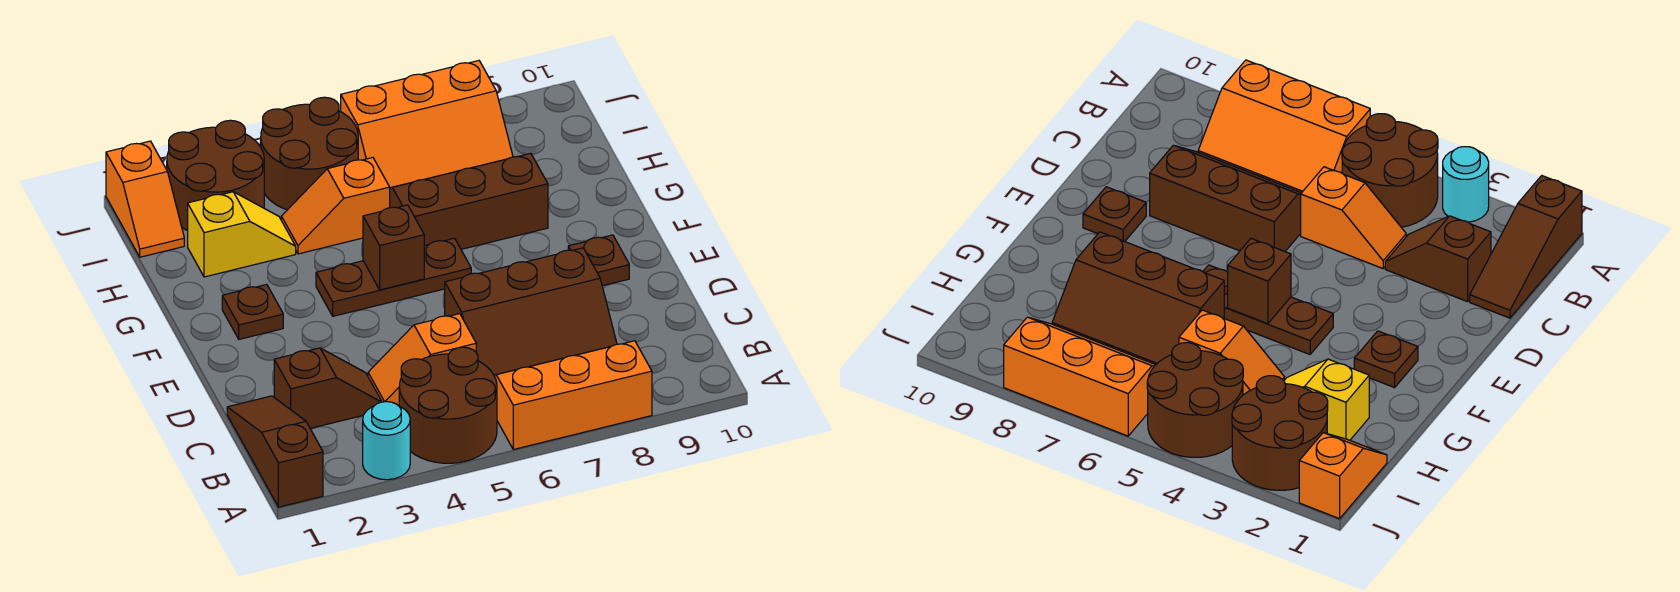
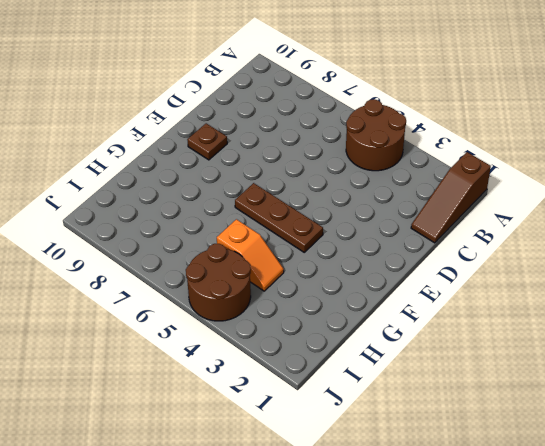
none -> cyan round brick A3 level 1
none -> orange slope A6:B8 level 1 top A
none -> brown slope C2:C3 level 1 top 2

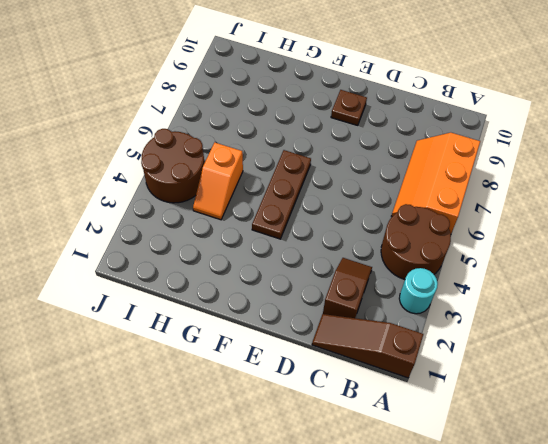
none -> orange slope C4:C5 level 1 top 5
none -> brown slope C6:D8 level 1 top D
none -> brown plate F2 level 1

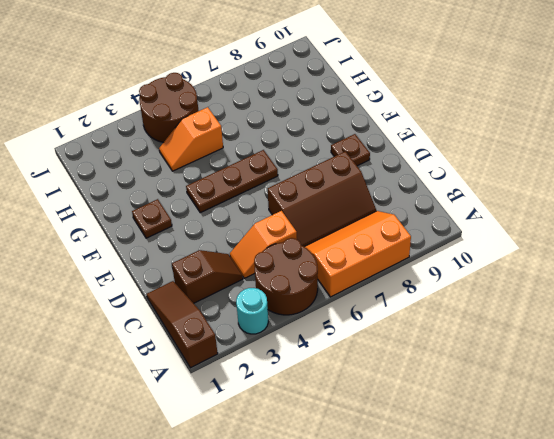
none -> brown slope G6:H8 level 1 top G
none -> yellow slope H2:H3 level 1 top 2
none -> orange slope I1:J1 level 1 top J

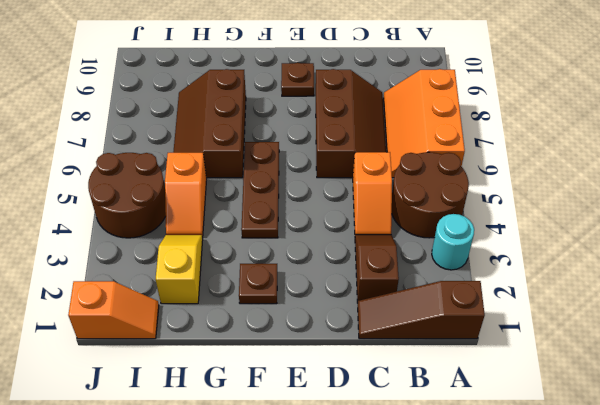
none -> brown round brick I2:J3 level 1
none -> orange slope I6:J8 level 1 top J
none -> brown brick F5 level 2

